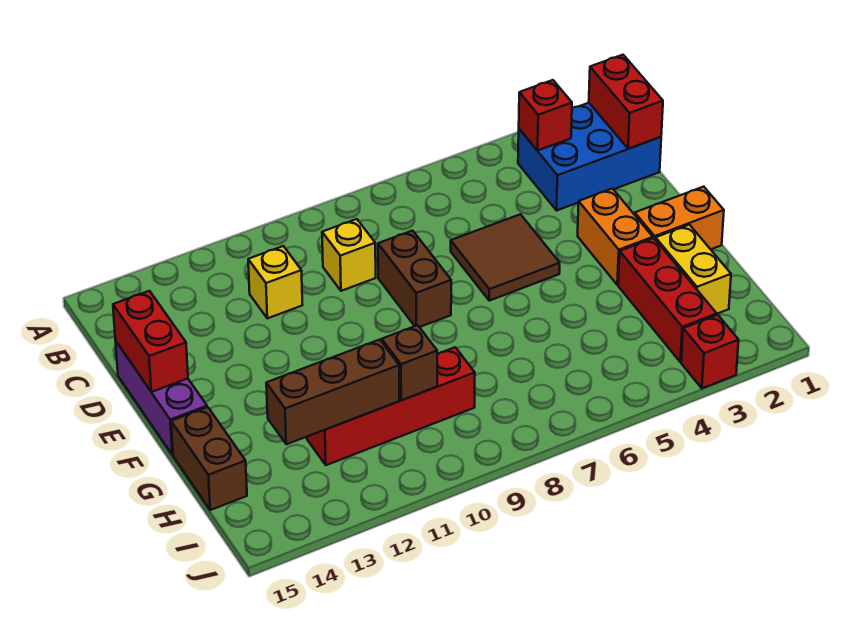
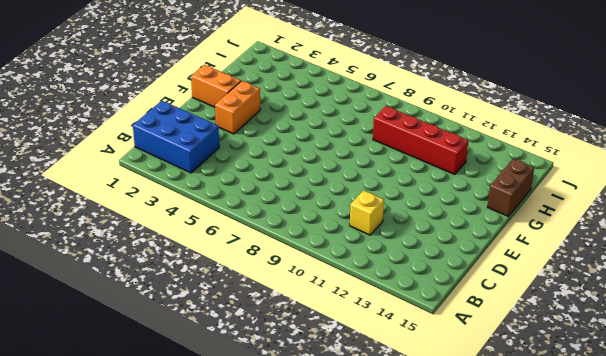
none -> yellow brick C9 level 1
none -> brown tile D5:E6 level 1
none -> brown brick D8:E8 level 1

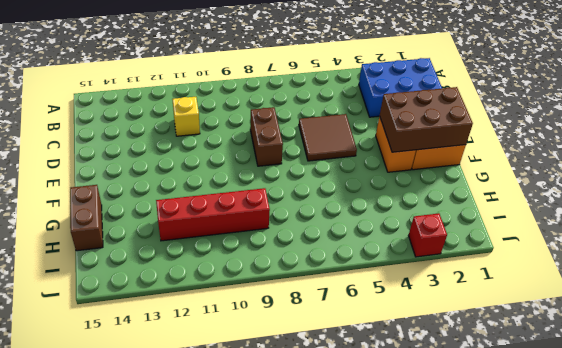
brown brick E1:F3 level 2 -> none
none -> yellow brick C9 level 1
none -> purple brick D15:F15 level 1
none -> yellow brick G2:H2 level 1

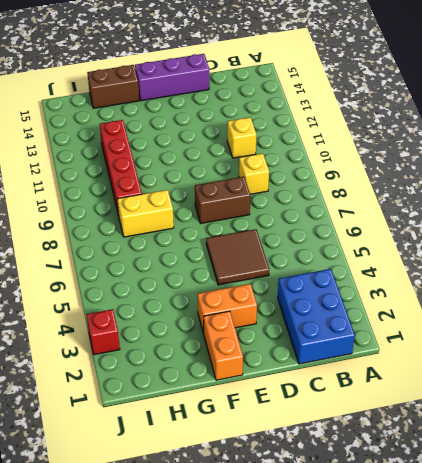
yellow brick G8:H8 level 1 -> yellow brick G2:H2 level 1
none -> red brick G3:I3 level 1
none -> red brick B1:C1 level 2
none -> red brick B3 level 2

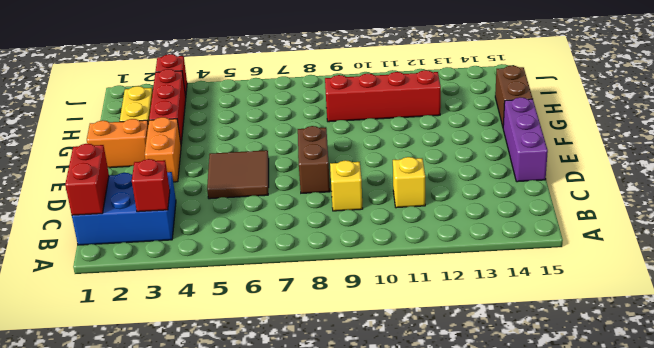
none -> red brick D15:E15 level 2
none -> brown brick H10 level 2
none -> brown brick H11:H13 level 2

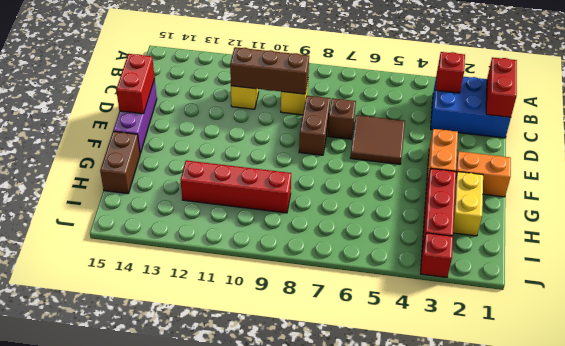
brown brick C9:C11 level 2 -> brown brick H11:H13 level 2
brown brick D7 level 1 -> brown brick H10 level 2

